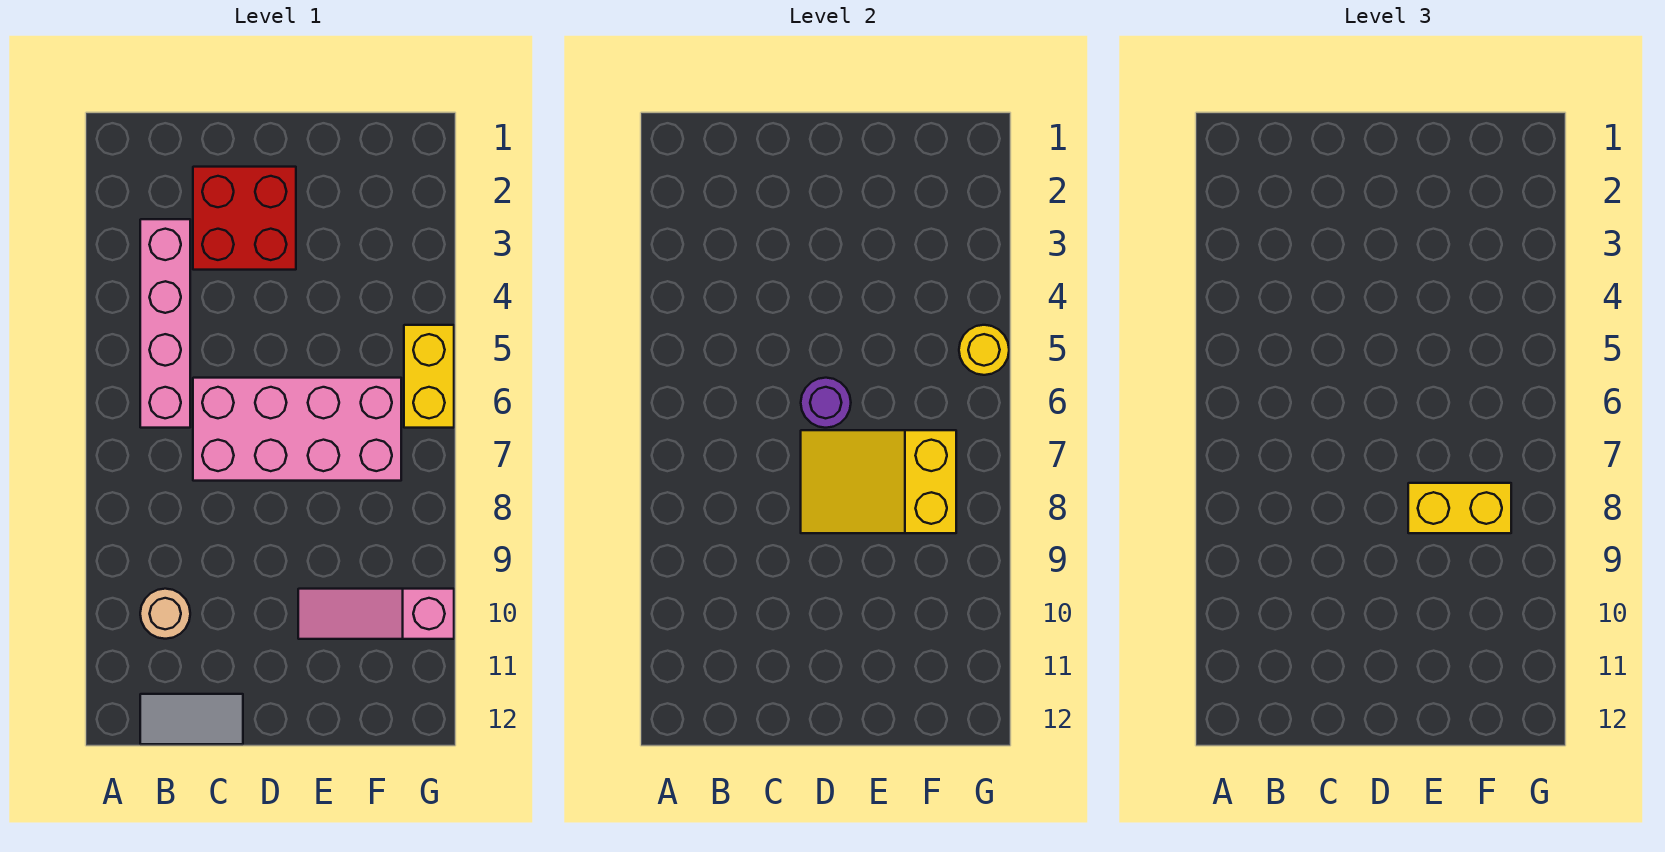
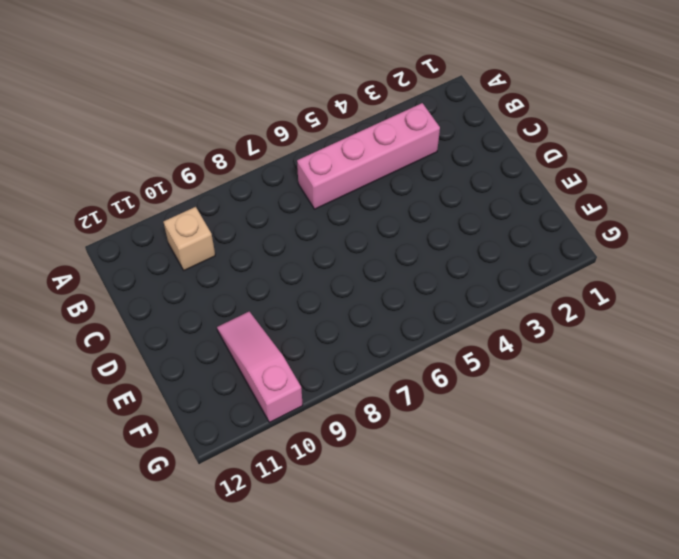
tan brick B10 level 1 -> tan round brick B10 level 1
none -> grey tile B12:C12 level 1
none -> red brick C2:D3 level 1

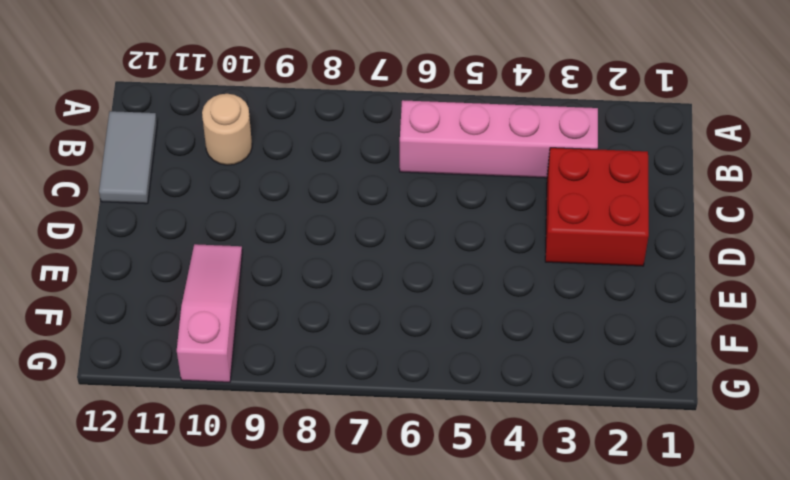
none -> pink brick C6:F7 level 1
none -> yellow brick G5:G6 level 1

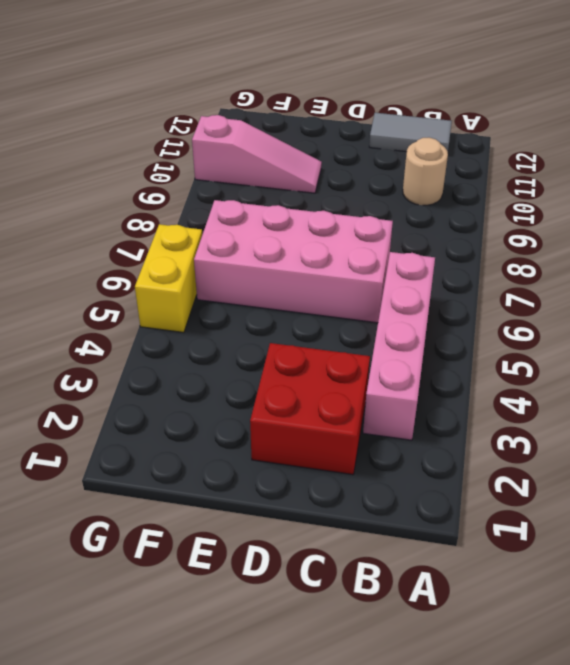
none -> purple round brick D6 level 2
none -> yellow slope D7:F8 level 2 top F

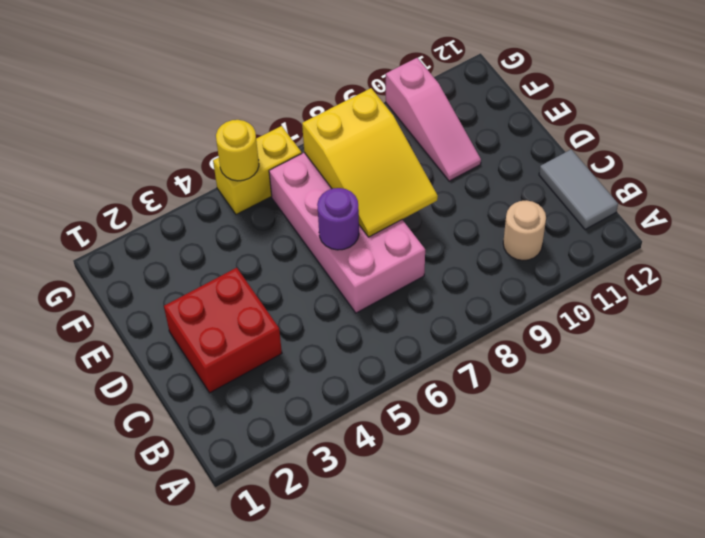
none -> pink brick B3:B6 level 1
none -> yellow brick E8:F8 level 3

